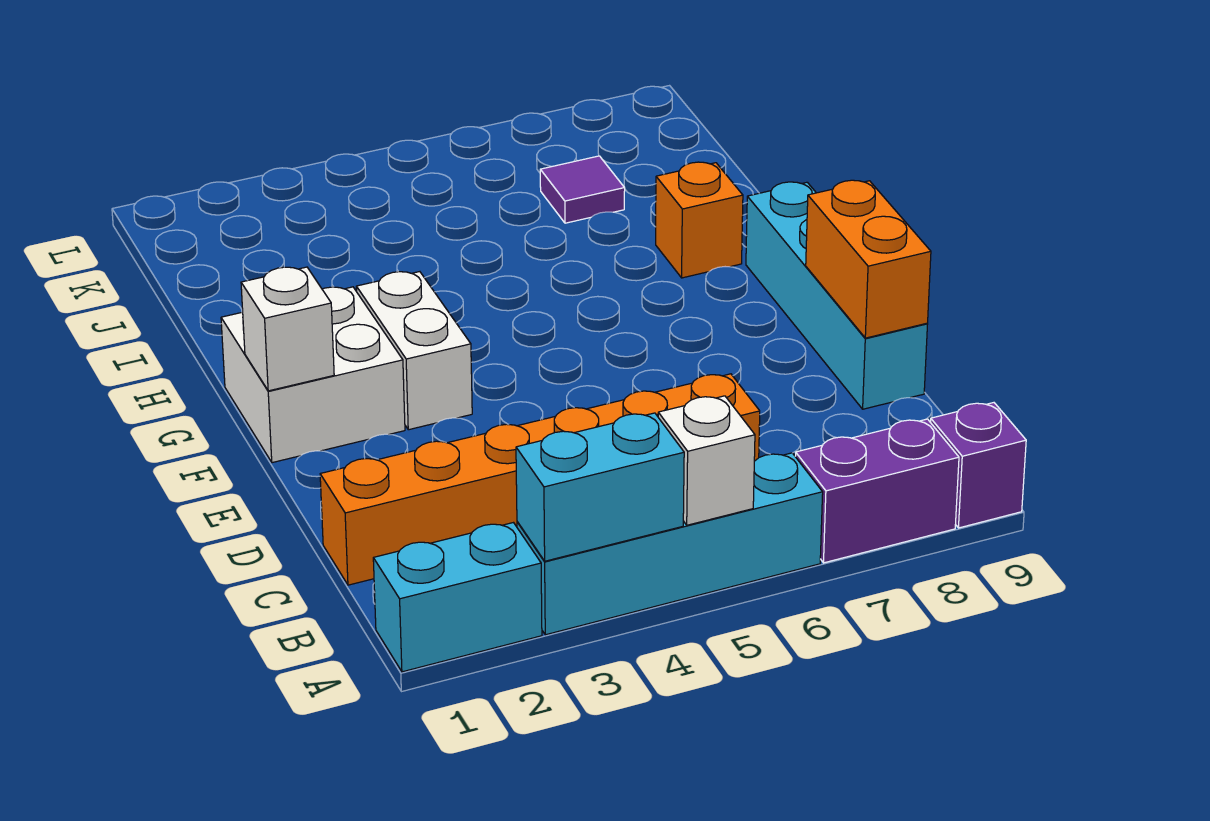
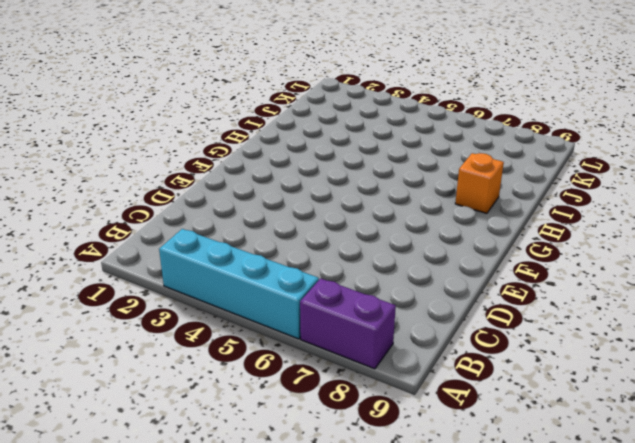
none -> cyan brick A1:A2 level 1
none -> purple brick A9 level 1
none -> orange brick C1:C6 level 1

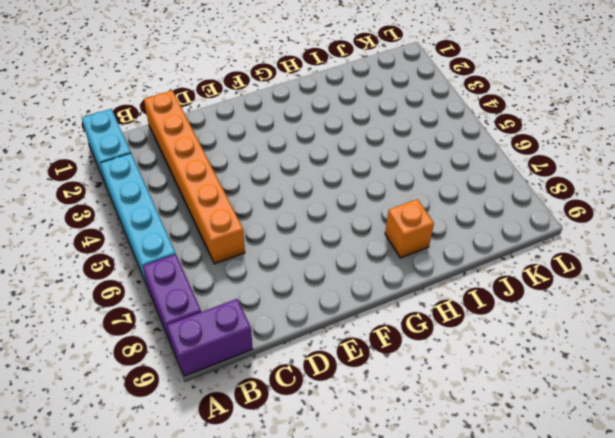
purple brick A9:B9 level 1 -> purple brick A9 level 1
none -> cyan brick D9:G9 level 1
none -> white brick F1:G2 level 1
none -> white brick F3:G3 level 1

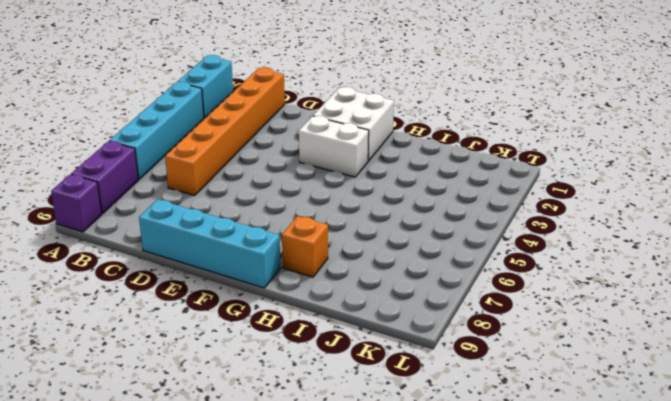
none -> purple tile J7 level 1
none -> cyan brick A3:A4 level 2
none -> white brick A5 level 2

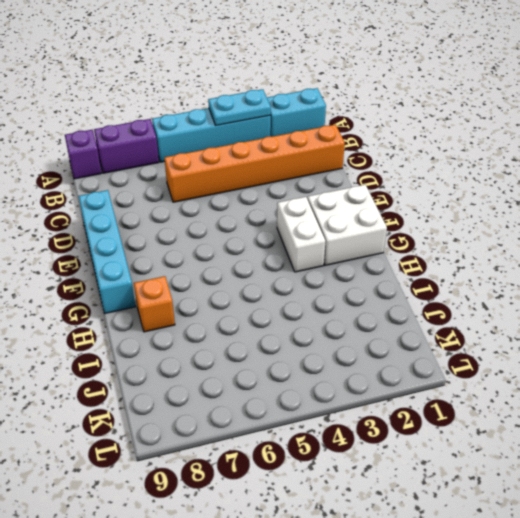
cyan plate A3:A4 level 2 -> cyan brick A3:A4 level 2
none -> purple tile J7 level 1
none -> white brick A5 level 2
none -> orange brick D9:E9 level 2

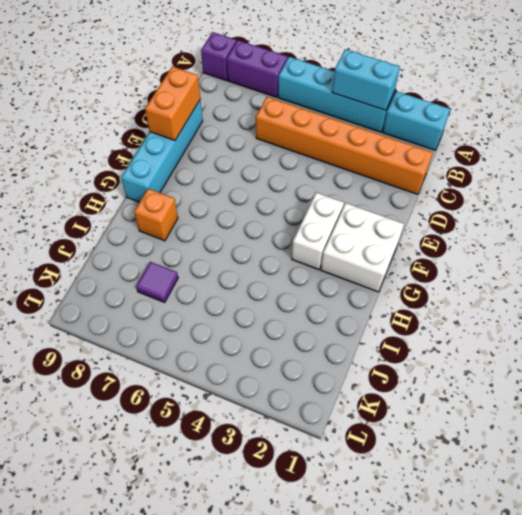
none -> white brick A5 level 2
none -> white brick F1 level 2

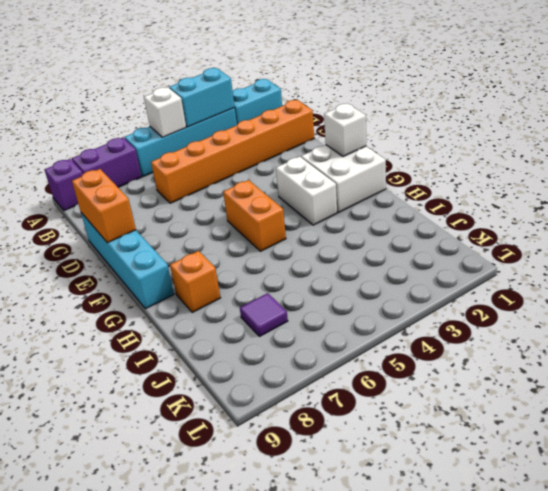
orange brick F5:G5 level 1 -> none

